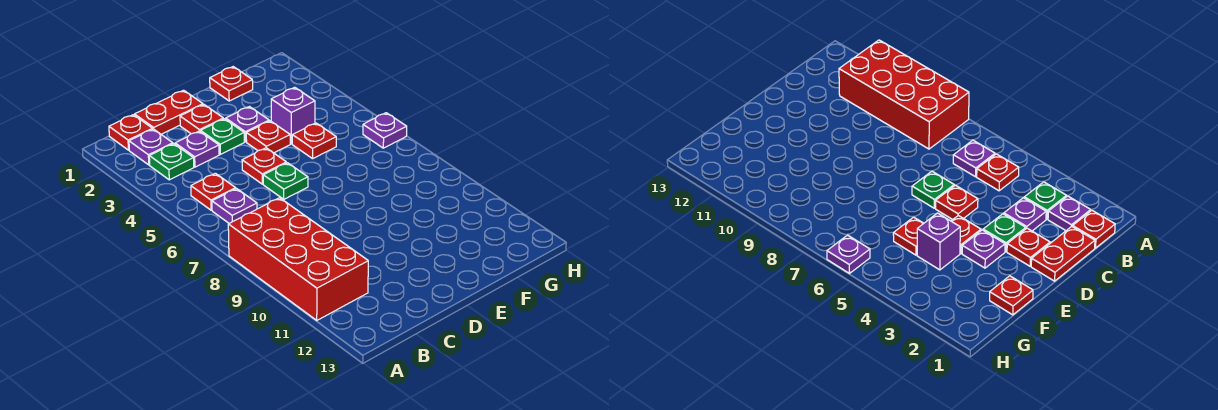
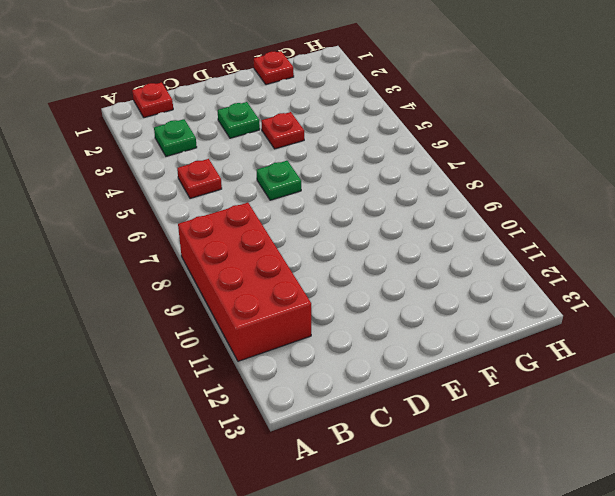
none -> purple plate B2 level 1
none -> purple plate B6 level 1
none -> red plate C1:D1 level 1

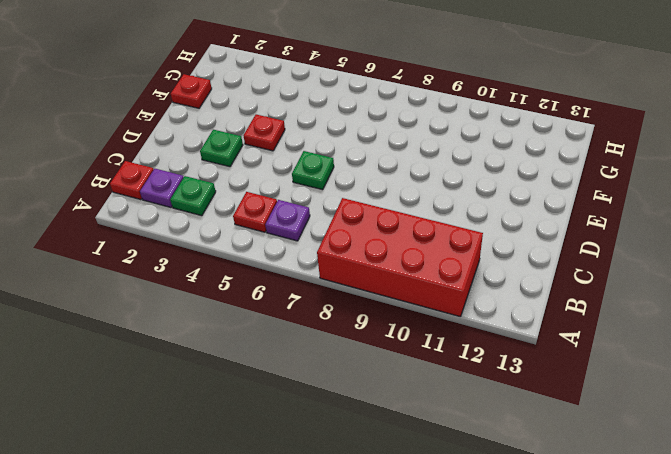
none -> red plate C1:D1 level 1
none -> purple plate C3 level 1
none -> red plate D2 level 1

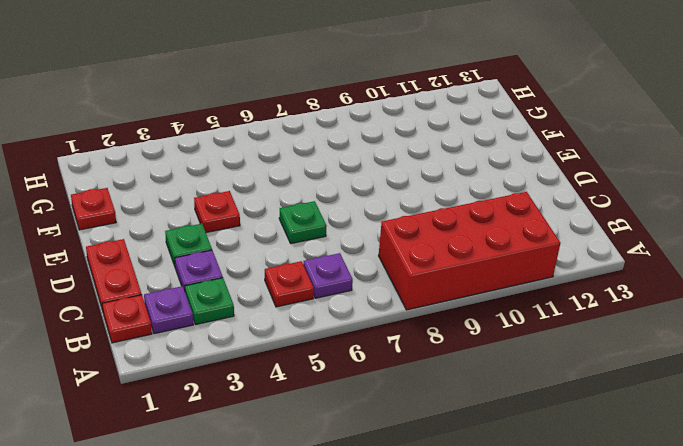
none -> red plate D2 level 1
none -> red plate D5 level 1
none -> purple plate E3 level 1

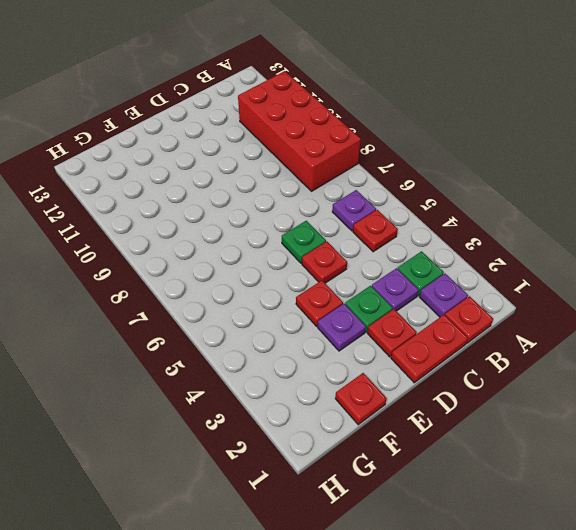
none -> purple brick F4 level 1
none -> red plate F5 level 1
none -> purple plate H6 level 1

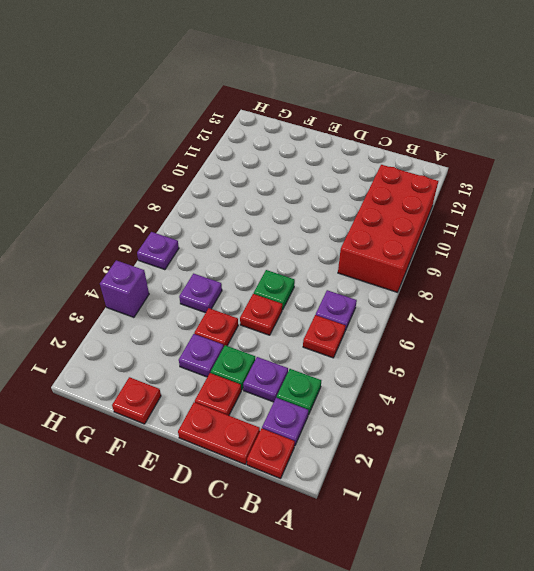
purple plate F5 level 1 -> red plate F5 level 1
purple brick H4 level 1 -> purple brick F4 level 1

